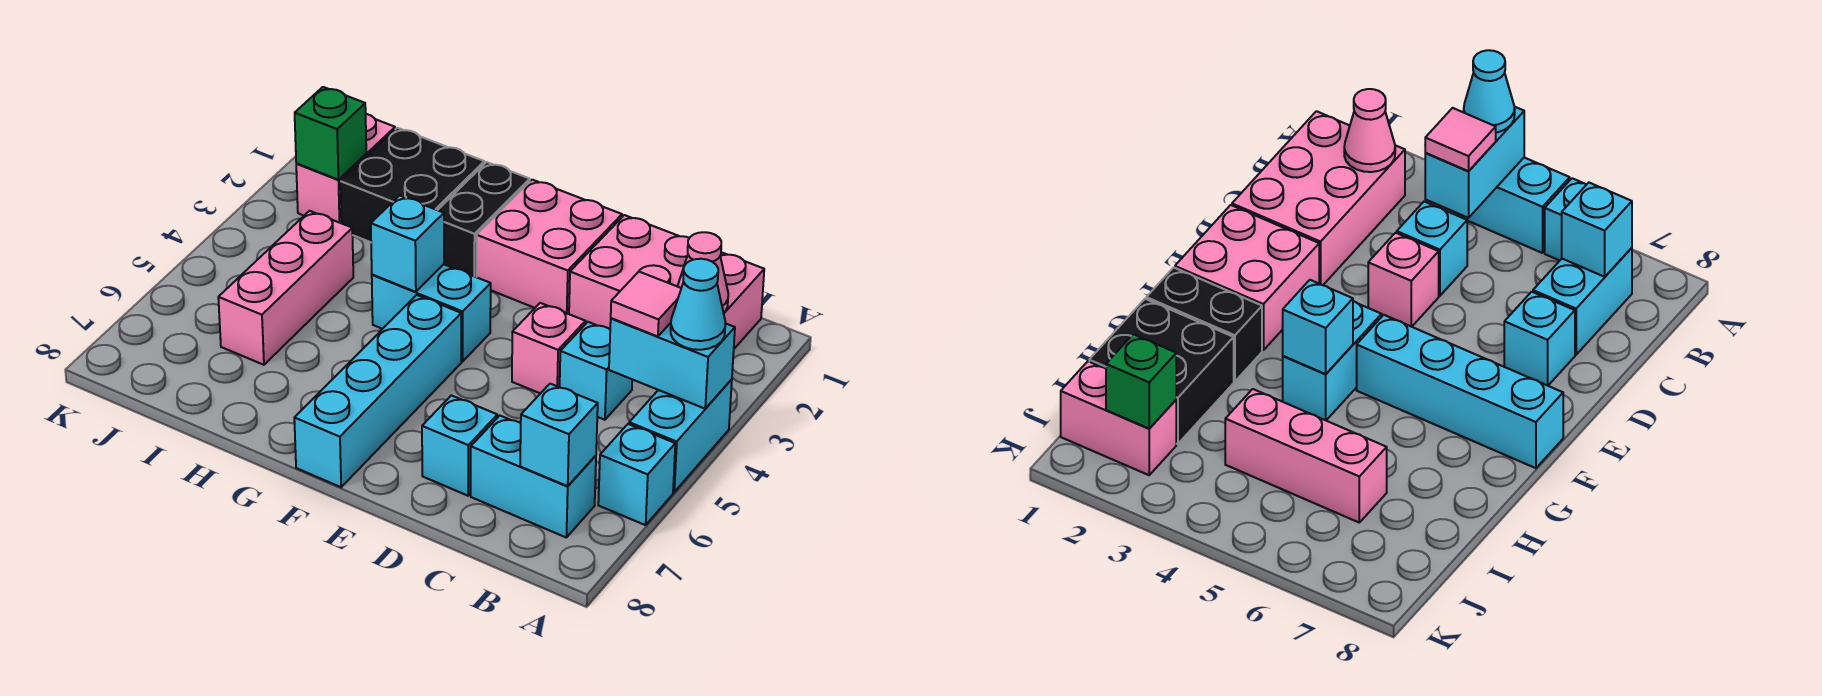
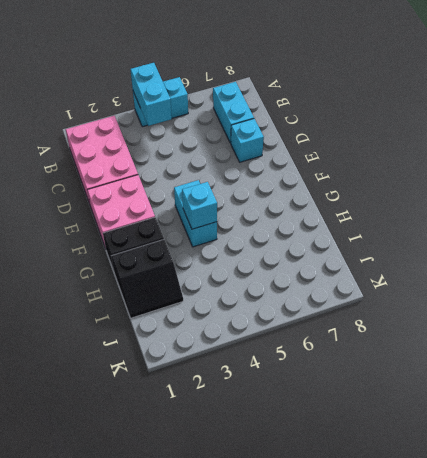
black slope H1:I2 level 1 top H -> black brick H1:I2 level 1
none -> cyan brick A6 level 1
none -> cyan brick C4 level 1
none -> pink brick D4 level 1

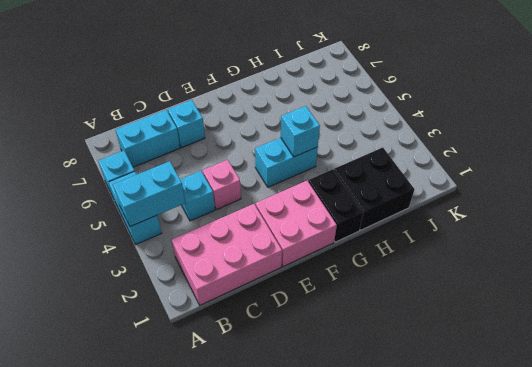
none -> cyan brick F5:F8 level 1
none -> pink brick I4:I6 level 1
none -> pink brick J1:J2 level 1

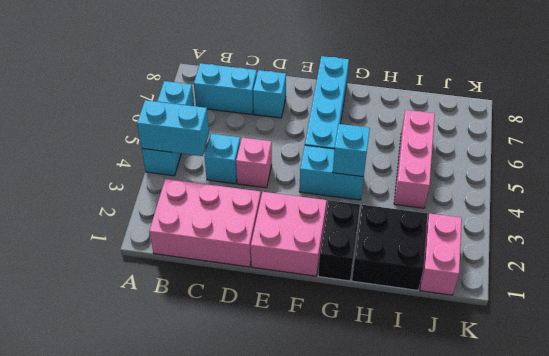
none -> pink cone B2 level 2
none -> cyan brick B7 level 2
none -> green brick J2 level 2

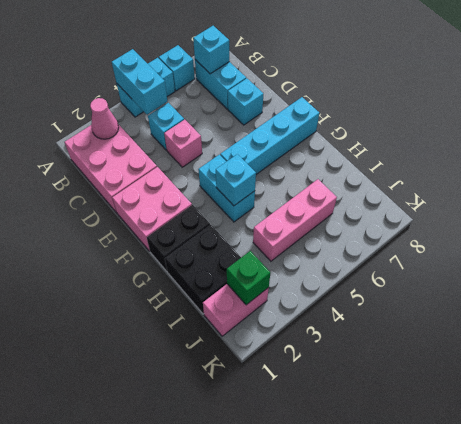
none -> cyan cone A4 level 3
none -> pink tile B4 level 3

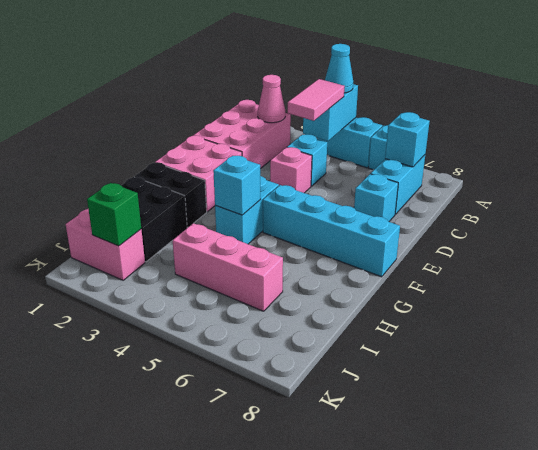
pink tile B4:C4 level 3 -> pink tile B4 level 3

